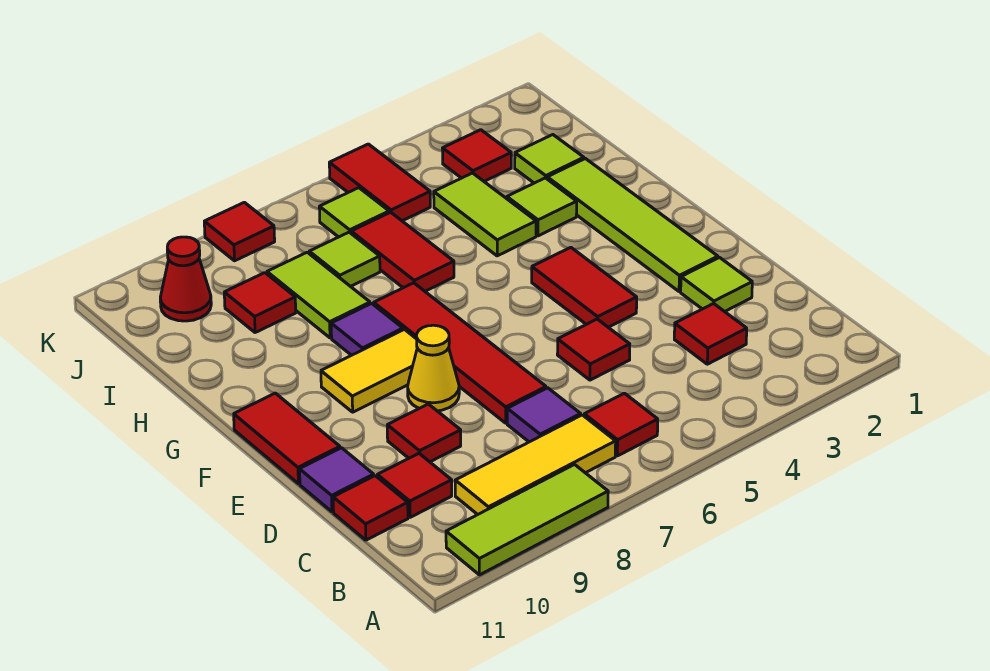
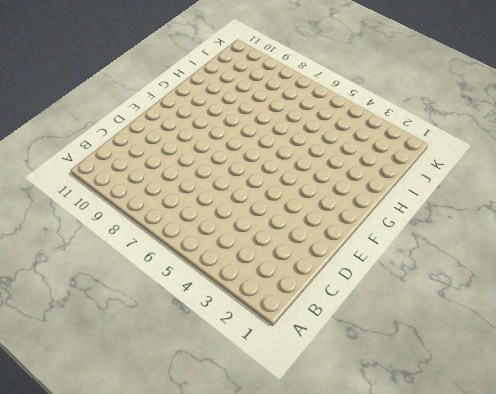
none -> lime tile A8:A10 level 1
none -> red tile B6 level 1
none -> yellow tile B7:B9 level 1
none -> red tile C3 level 1

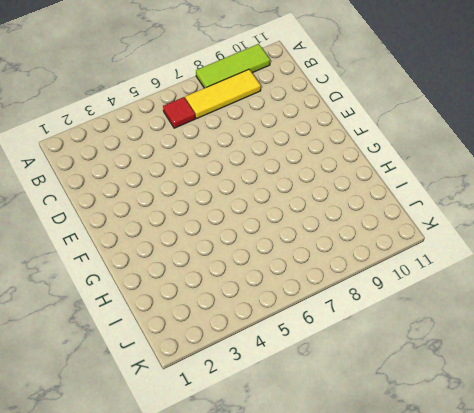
none -> red tile C3 level 1
none -> purple tile C7 level 1
none -> red tile C10 level 1
none -> red tile C11 level 1

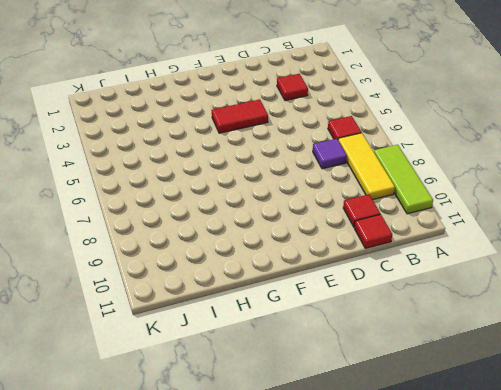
none -> lime tile D2 level 1
none -> red tile D5 level 1
none -> red tile D7:G7 level 1
none -> red tile D9 level 1

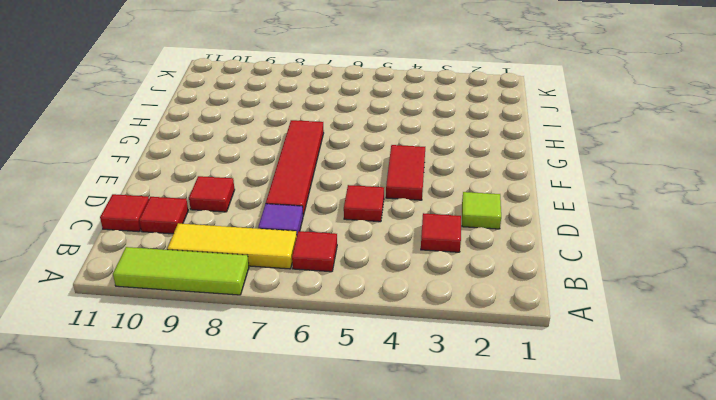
none -> purple tile D11 level 1
none -> lime tile E2:H2 level 1
none -> yellow cone E8 level 1
none -> red tile E11:F11 level 1

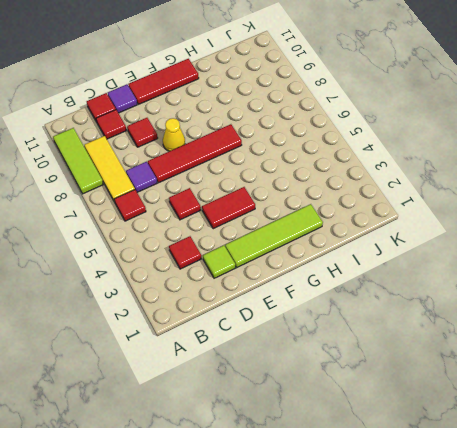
red tile E11:G11 level 1 -> red tile E11:F11 level 1
none -> yellow tile F8:F9 level 1
none -> purple tile G8 level 1
none -> lime tile H3 level 1
none -> lime tile H4:I4 level 1

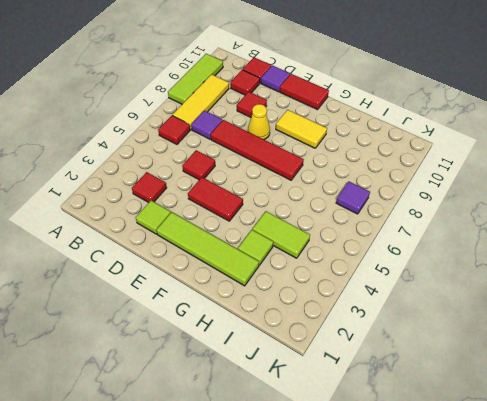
yellow tile F9:G9 level 1 -> yellow tile F8:F9 level 1
purple tile J7 level 1 -> purple tile G8 level 1
none -> red tile H6:I6 level 1
none -> lime tile H8:I8 level 1
none -> lime tile I2 level 1
none -> lime tile I7 level 1

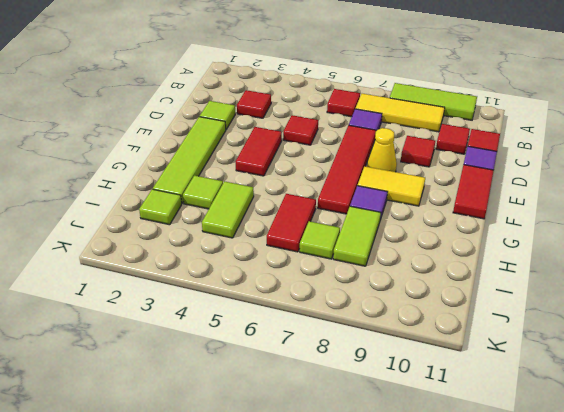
none -> red tile I9 level 1
none -> red tile J3 level 1
none -> red tile J5:K5 level 1
none -> lime tile J6 level 1

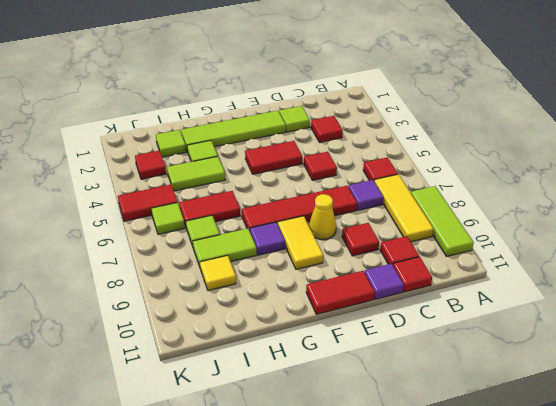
yellow tile I9 level 1 -> red tile I9 level 1
none -> red cone J10 level 1
none -> red tile K8 level 1

